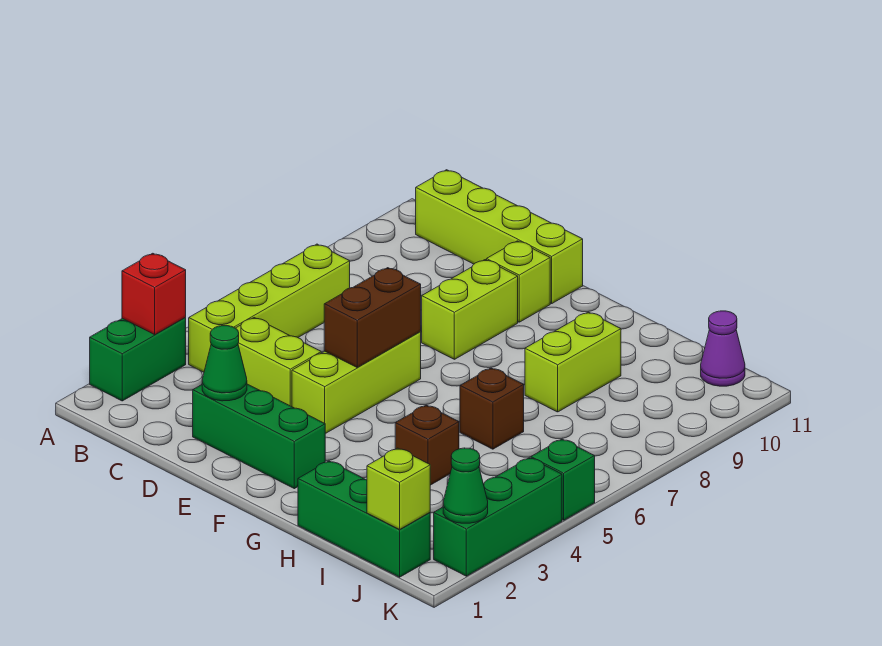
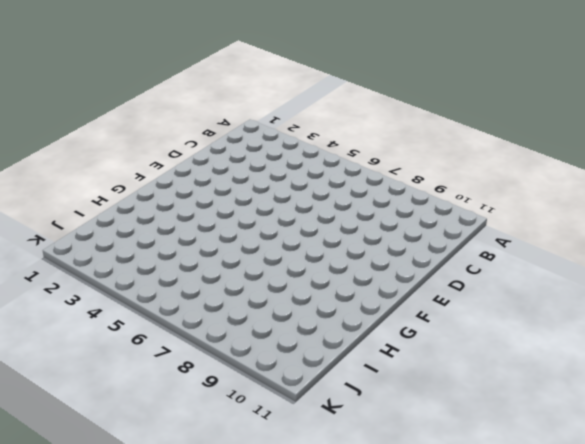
none -> green brick A2:A3 level 1
none -> lime brick B4:B7 level 1
none -> lime brick B11:E11 level 1

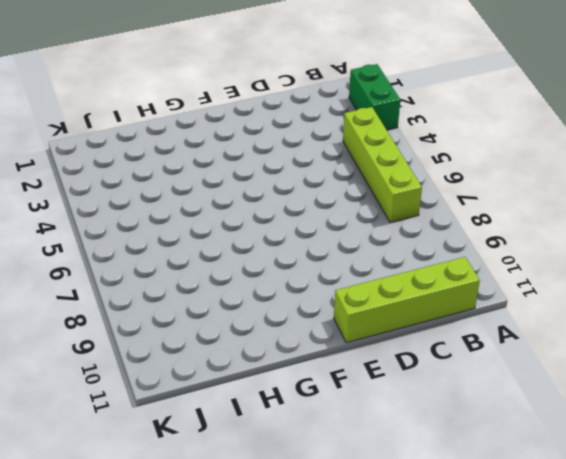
none -> lime brick C4:D4 level 1
none -> green brick D2:F2 level 1
none -> lime brick E4:E6 level 1

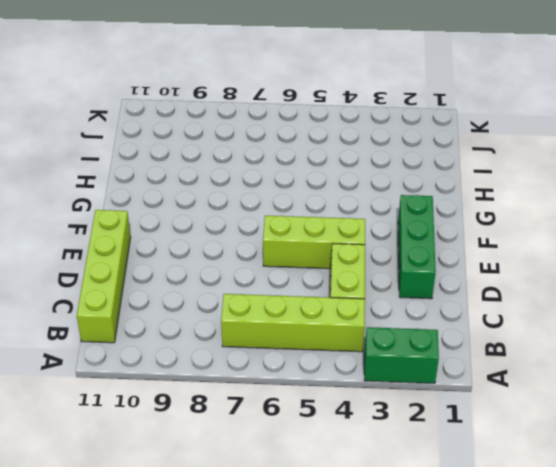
none -> lime brick E8:E9 level 1
none -> lime brick E10 level 1
none -> green brick H1:J1 level 1

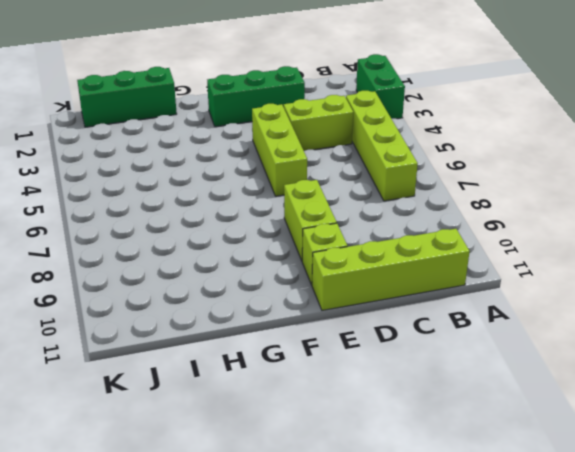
none -> brown brick H4 level 1
none -> brown brick H6 level 1
none -> lime brick H8:H9 level 1

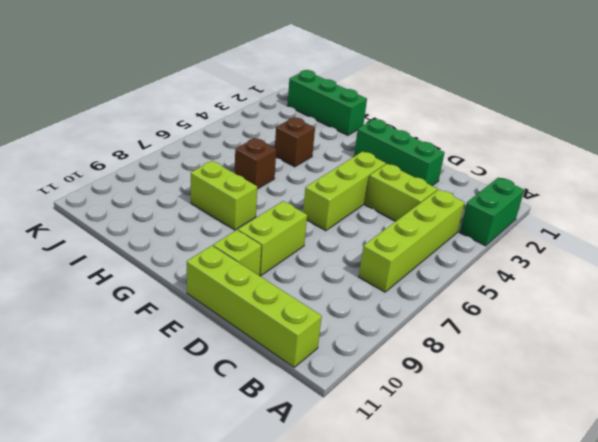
lime brick G8:H8 level 1 -> lime brick H8:H9 level 1
none -> purple cone J11 level 1
none -> green brick K2:K4 level 1
none -> green brick K5 level 1

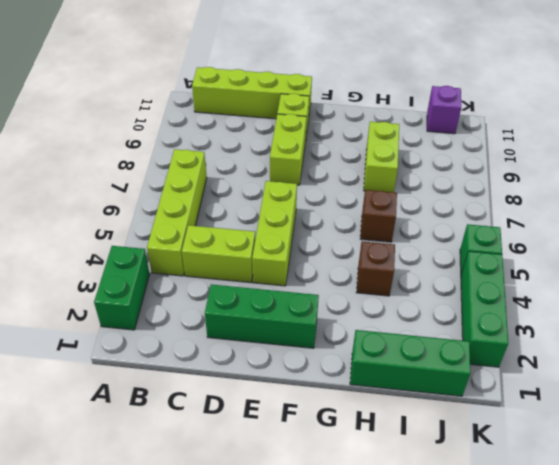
purple brick J11 level 1 -> purple cone J11 level 1
none -> red brick A3 level 2
none -> green cone D2 level 2
none -> brown brick E5:E6 level 2

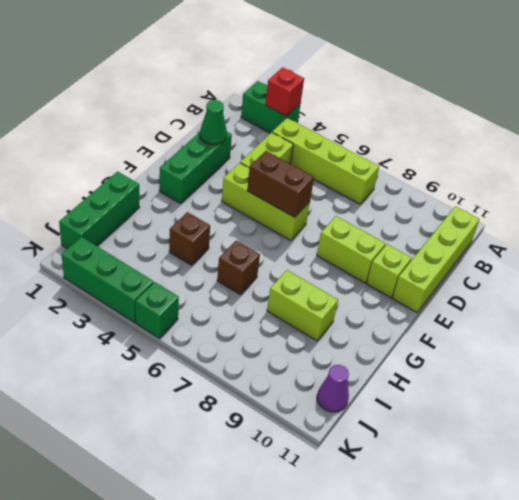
none -> lime brick J1 level 2
none -> green cone K2 level 2

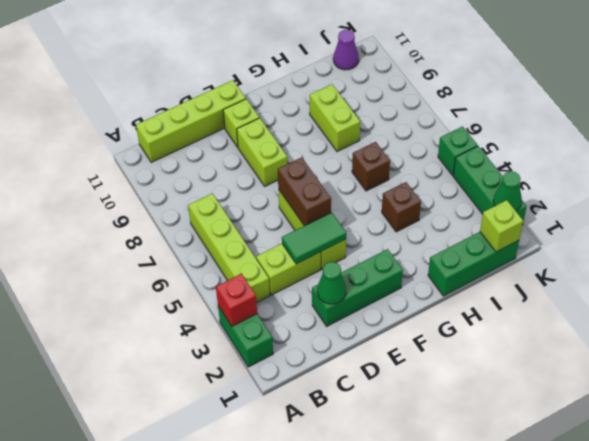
green tile D4:E4 level 2 -> none

